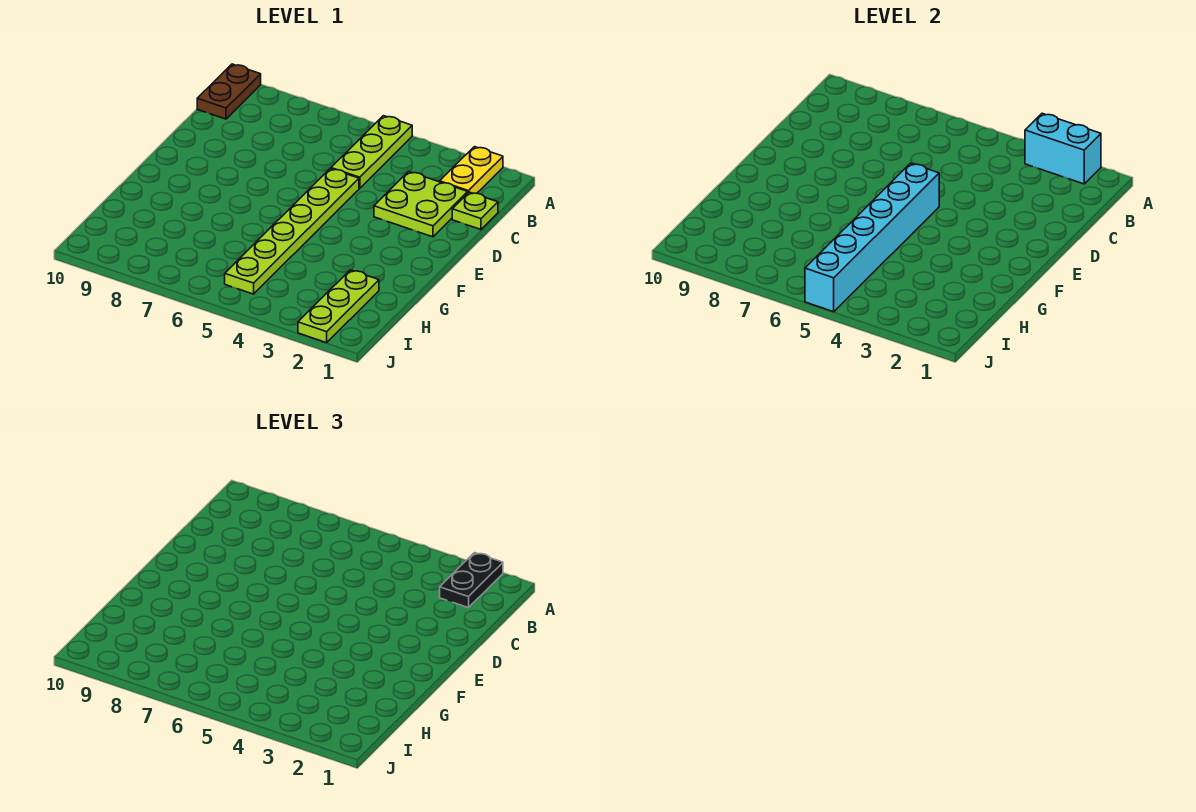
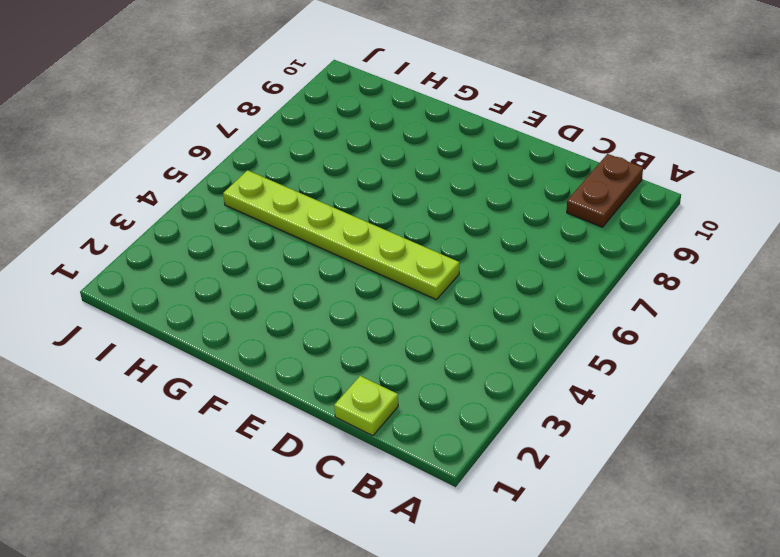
brown plate B9:B10 level 1 -> brown plate A10:B10 level 1
none -> yellow plate A2:B2 level 1
none -> lime plate A5:C5 level 1

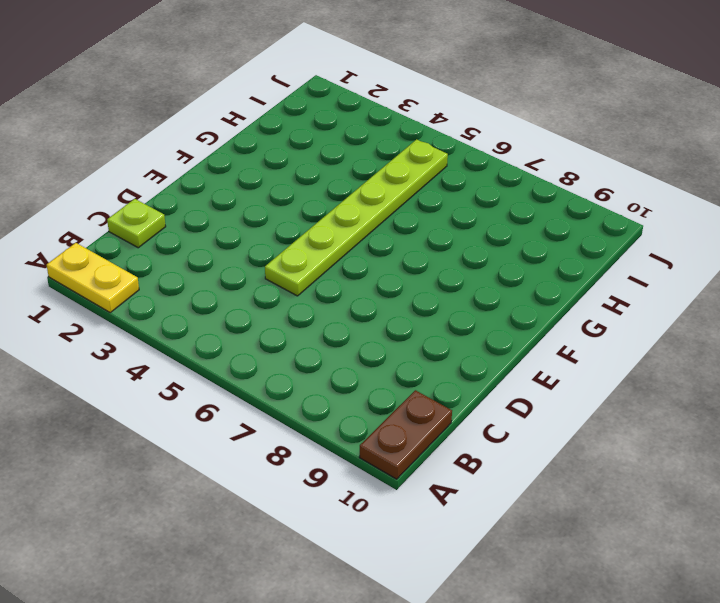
yellow plate A1:A2 level 1 -> yellow plate A2:B2 level 1
none -> lime plate A5:C5 level 1
none -> lime plate C2:D3 level 1

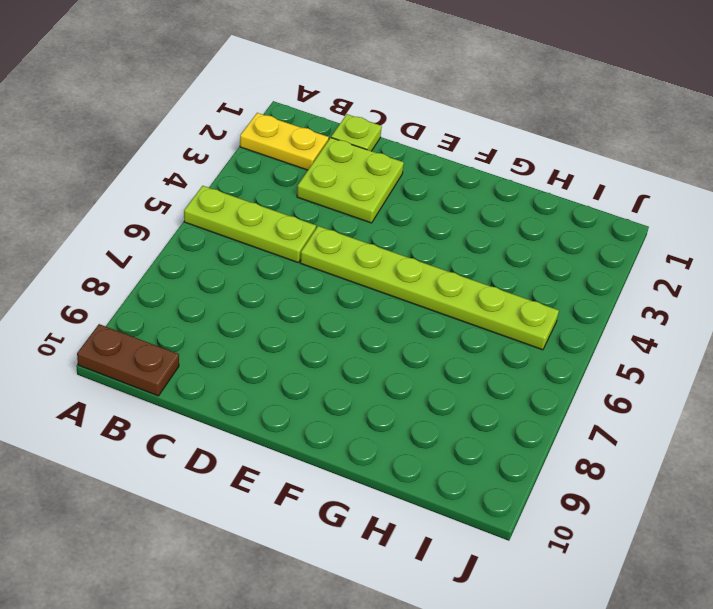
none -> lime plate H2:J2 level 1
none -> cyan brick A2:A3 level 2

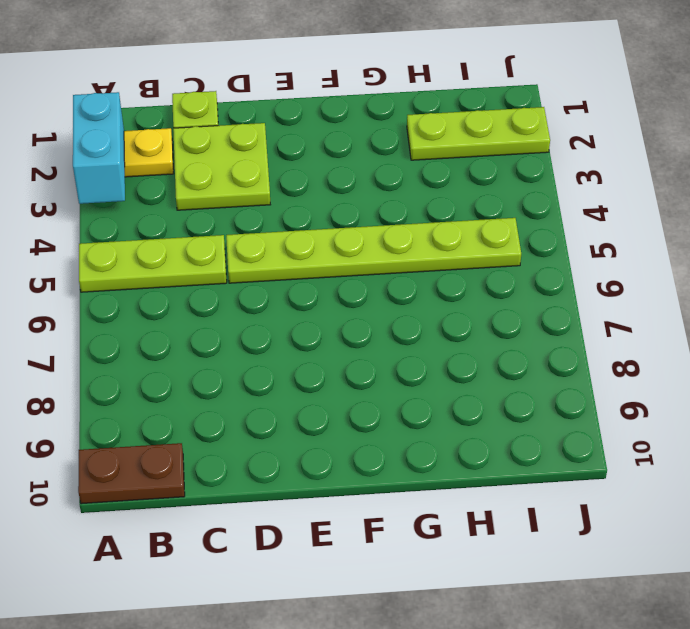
none -> cyan brick E5:J5 level 2
none -> black plate A2:B2 level 3

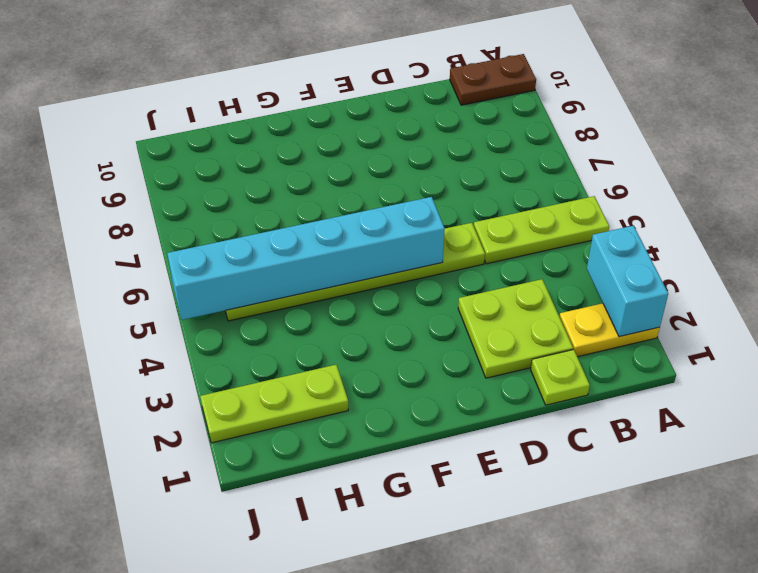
none -> black plate A2:B2 level 3

